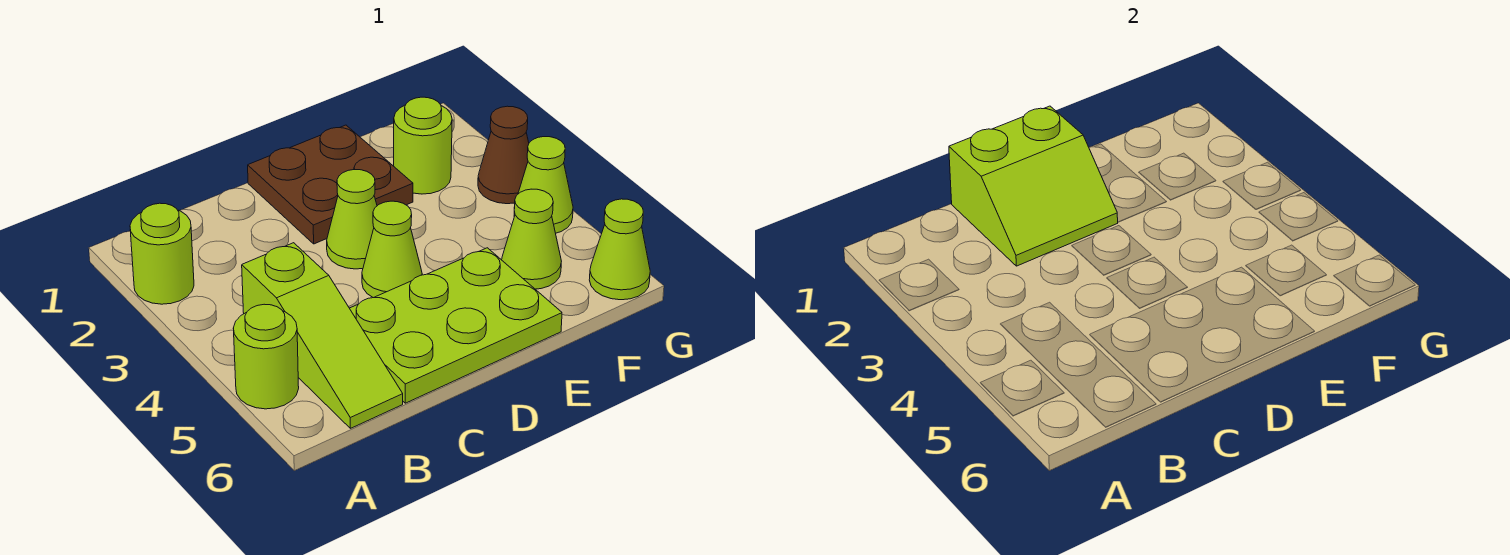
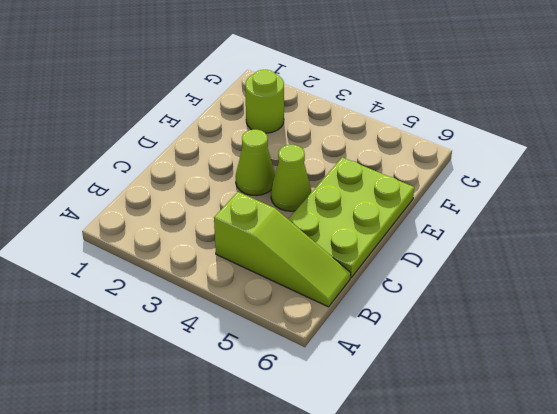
none -> lime round brick A2 level 1
none -> lime round brick A5 level 1
none -> brown plate D1:E2 level 1

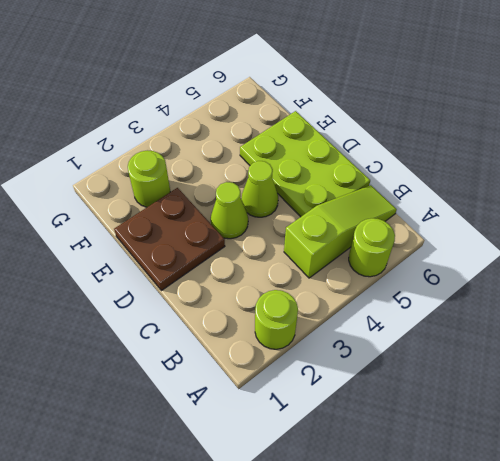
none -> lime cone F5 level 1
none -> brown cone G3 level 1
none -> lime cone G4 level 1

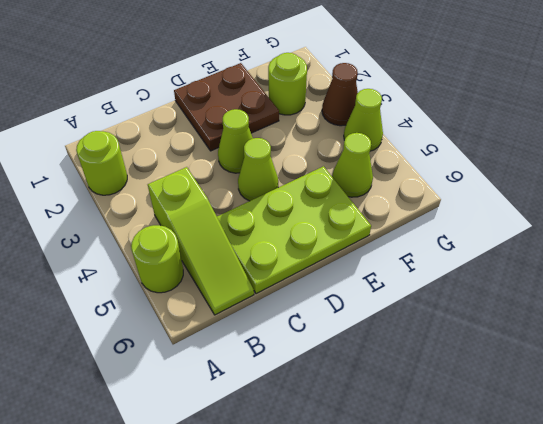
none -> lime cone G6 level 1
none -> lime slope C1:D2 level 2 top 1

